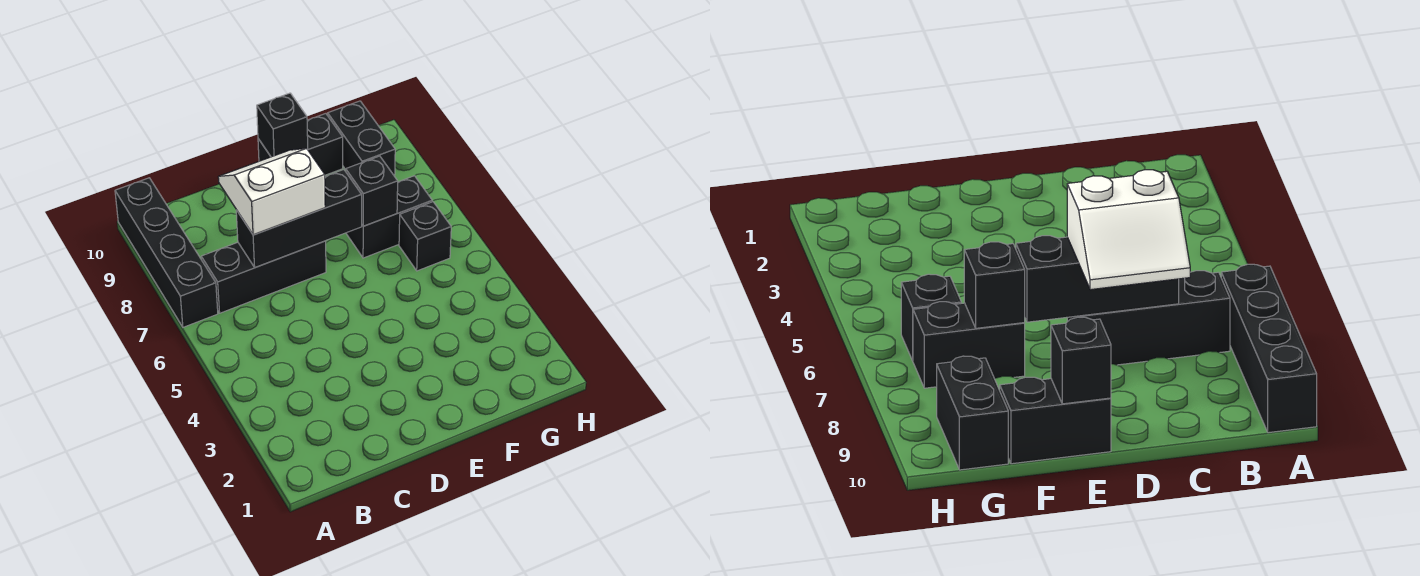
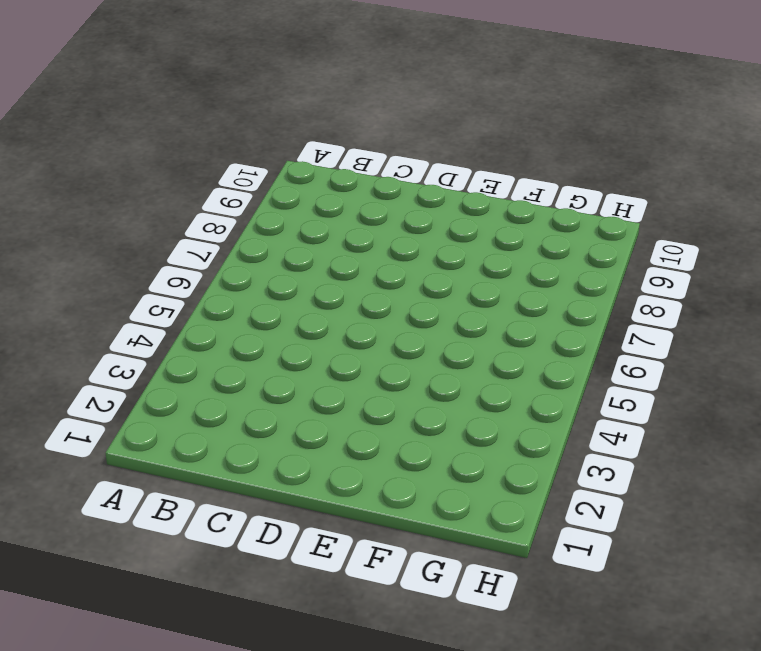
none -> black brick A7:A10 level 1
none -> black brick B7:D7 level 1

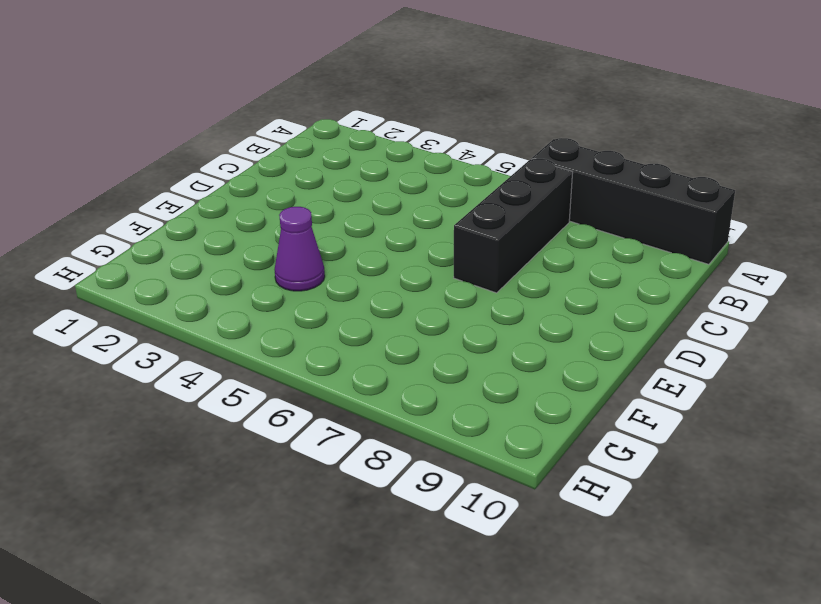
purple cone F4 level 1 -> none
none -> black brick E10:F10 level 1
none -> black brick F7:G7 level 1

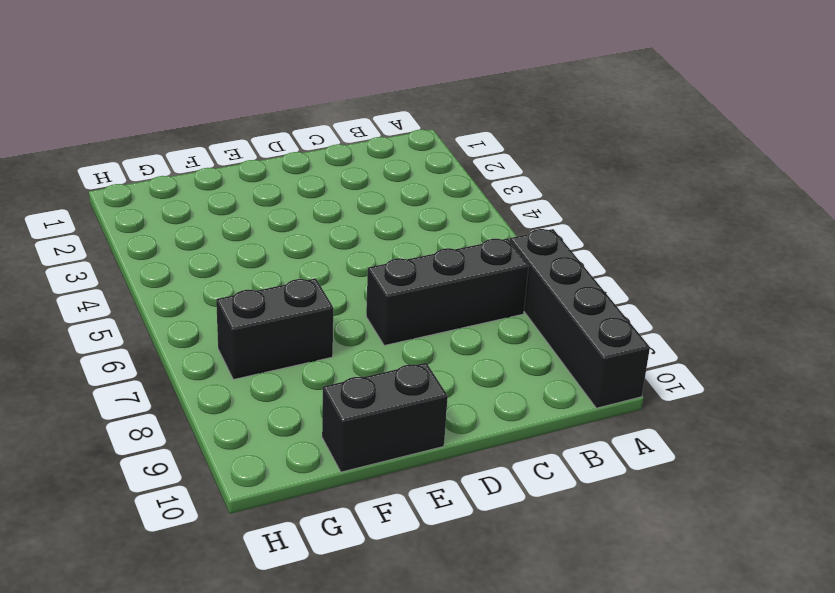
none -> black brick G6 level 1
none -> black brick G9:G10 level 1

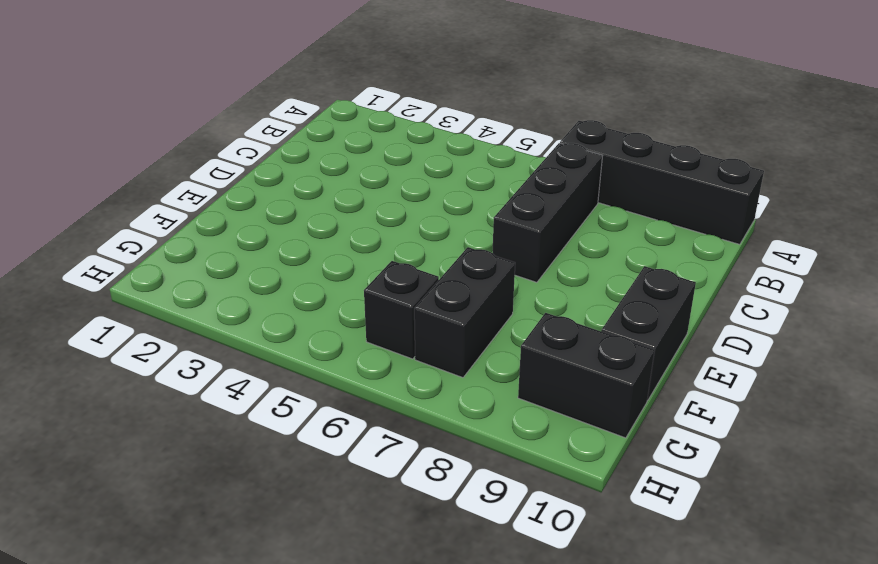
none -> black brick C7:E7 level 2
none -> black brick E10 level 2

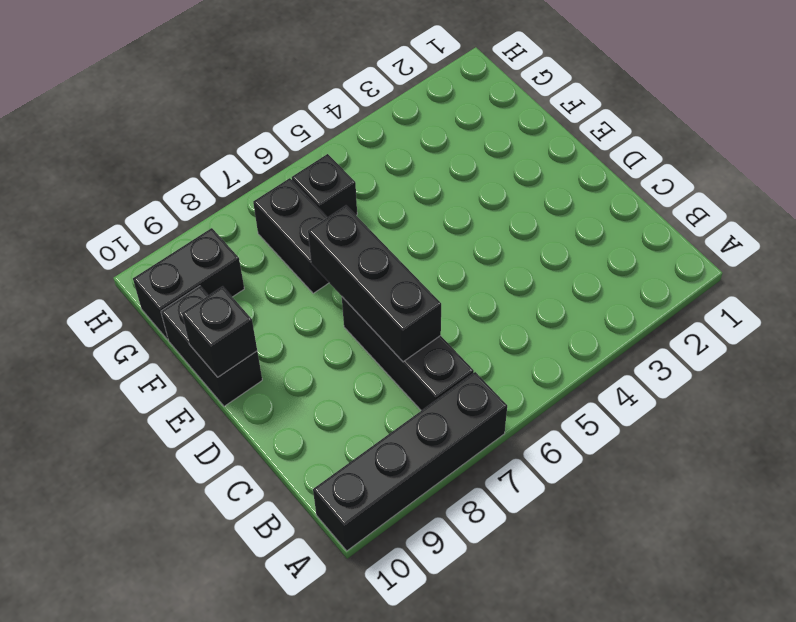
none -> black brick F7 level 2
none -> white slope C7:D8 level 3 top 7

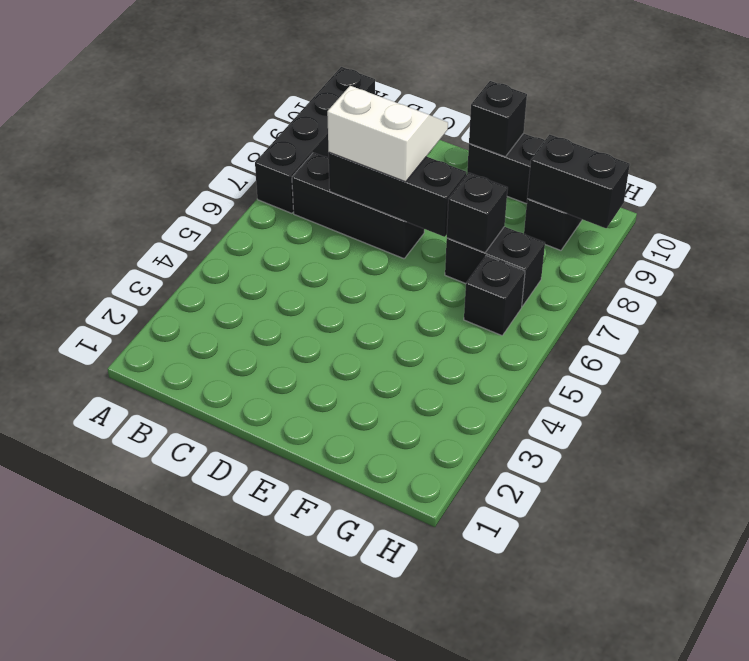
black brick G9:H9 level 2 -> none

